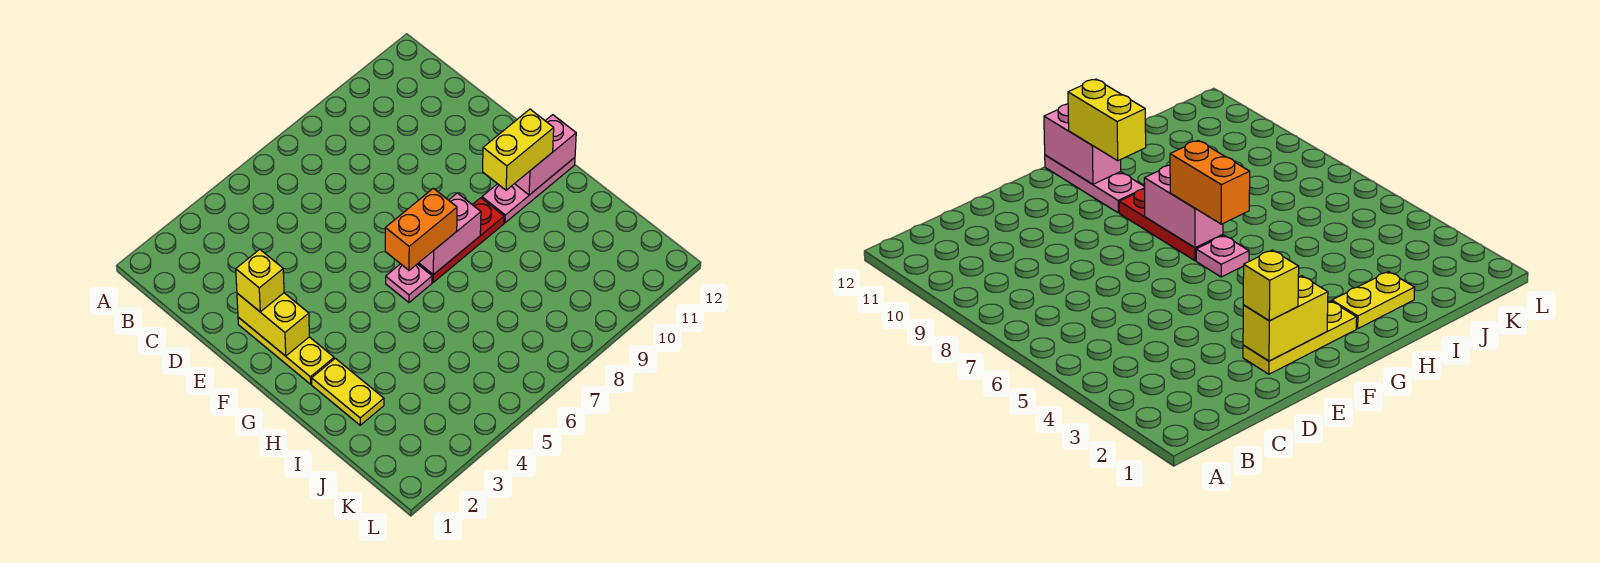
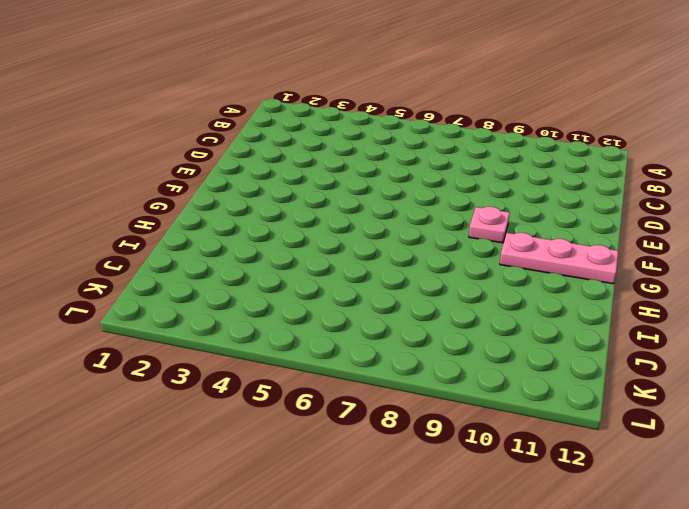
pink plate F9 level 1 -> pink plate G6 level 1
none -> yellow plate E2:G2 level 1
none -> red plate G7:G9 level 1

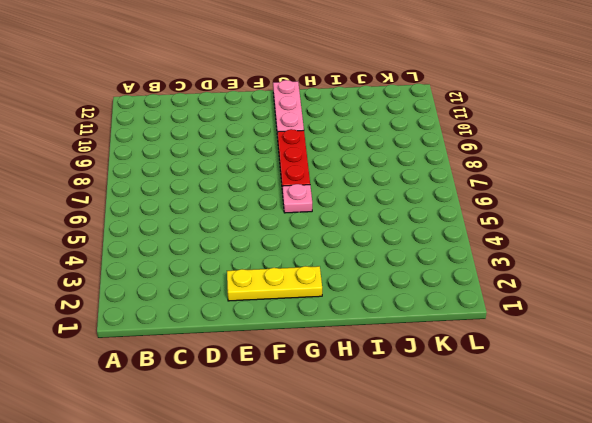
none -> yellow plate H2:I2 level 1
none -> yellow brick E2:F2 level 2

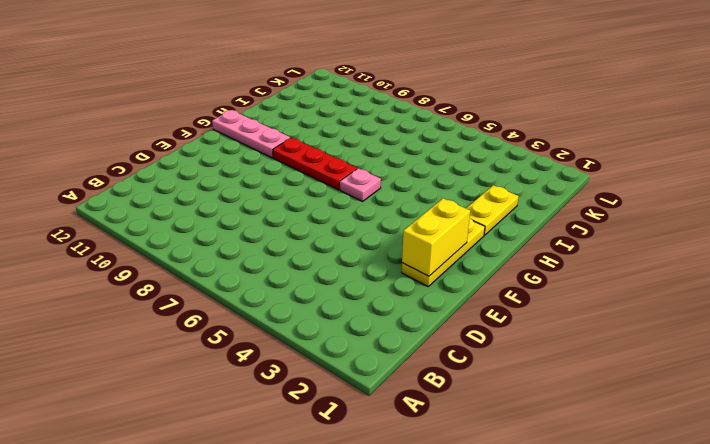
none -> pink brick G7:G8 level 2
none -> pink brick G11:G12 level 2

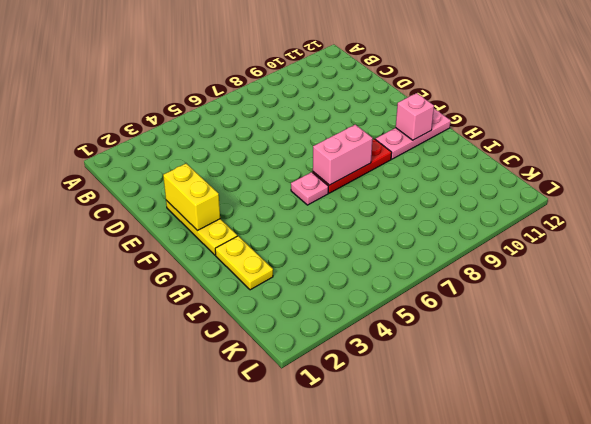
pink brick G11 level 2 -> pink brick G11:G12 level 2
none -> yellow brick E2 level 3
none -> orange brick G6:G7 level 3

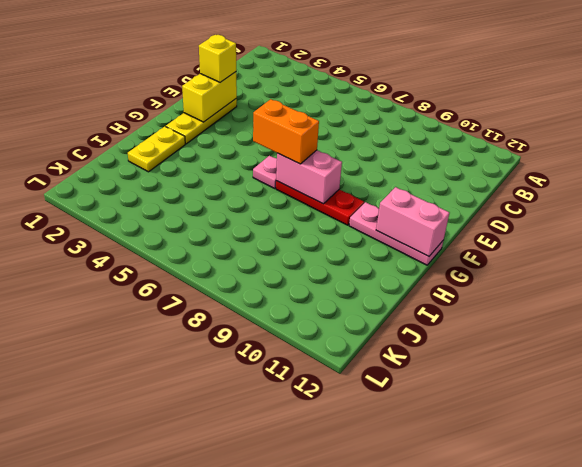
none -> yellow brick G10:G11 level 3

